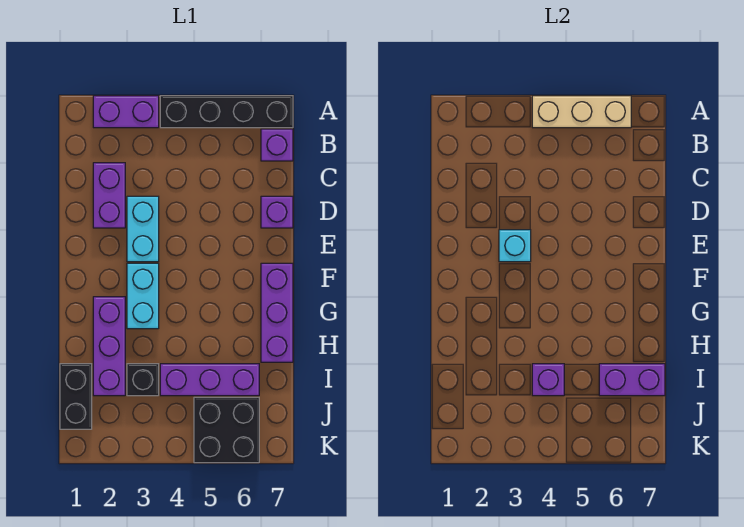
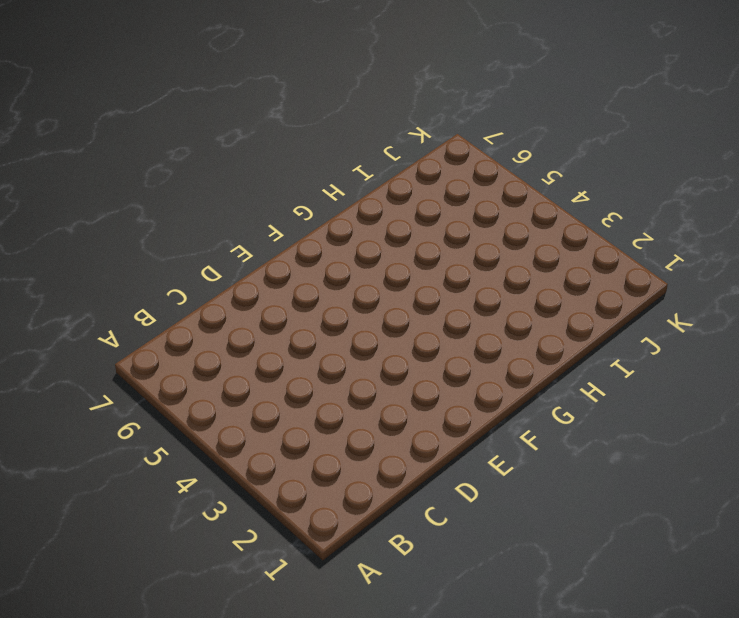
none -> purple brick A2:A3 level 1
none -> black brick A4:A7 level 1
none -> purple brick B7 level 1

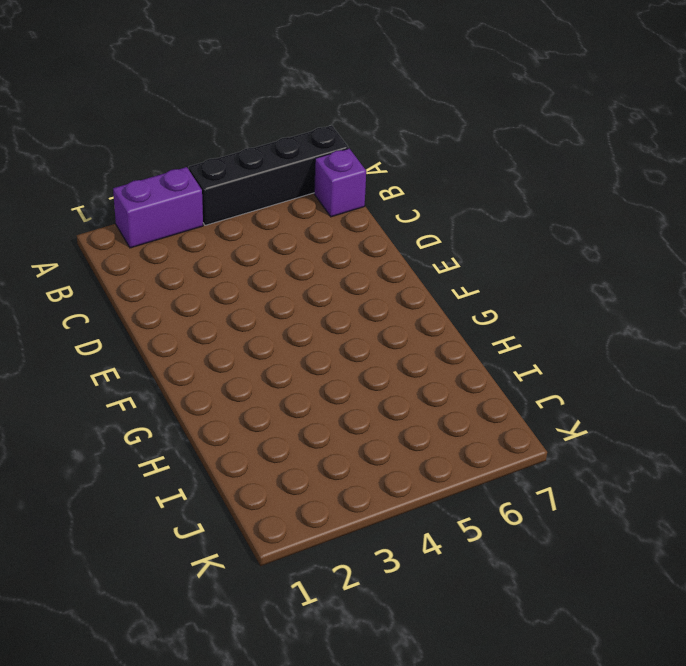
none -> purple brick C2:D2 level 1
none -> cyan brick D3:E3 level 1
none -> purple brick D7 level 1

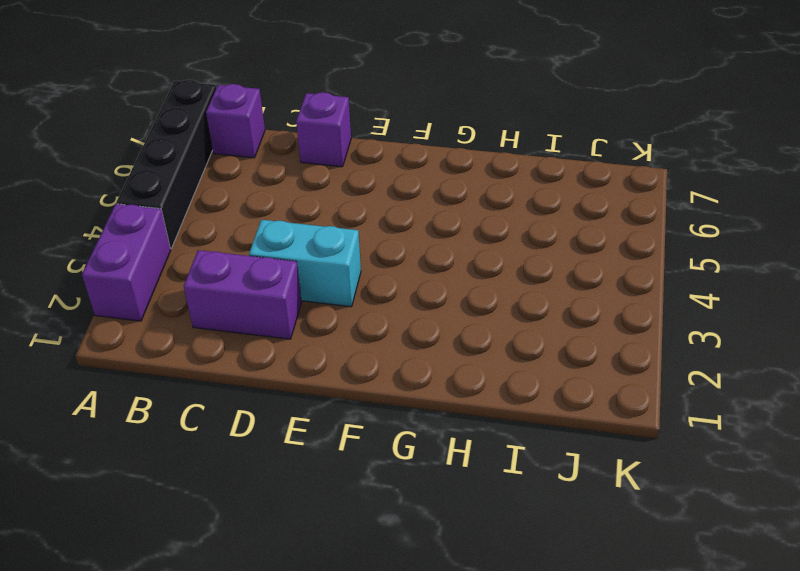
none -> cyan brick F3:G3 level 1
none -> purple brick F7:H7 level 1
none -> purple brick G2:I2 level 1

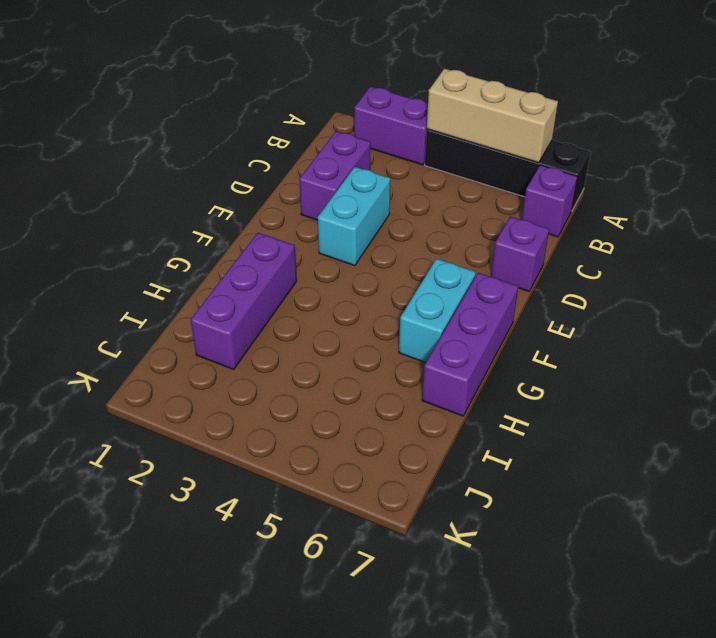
cyan brick F6:G6 level 1 -> cyan brick F3:G3 level 1
none -> black brick I1:J1 level 1
none -> black brick I3 level 1
none -> purple brick I4:I6 level 1

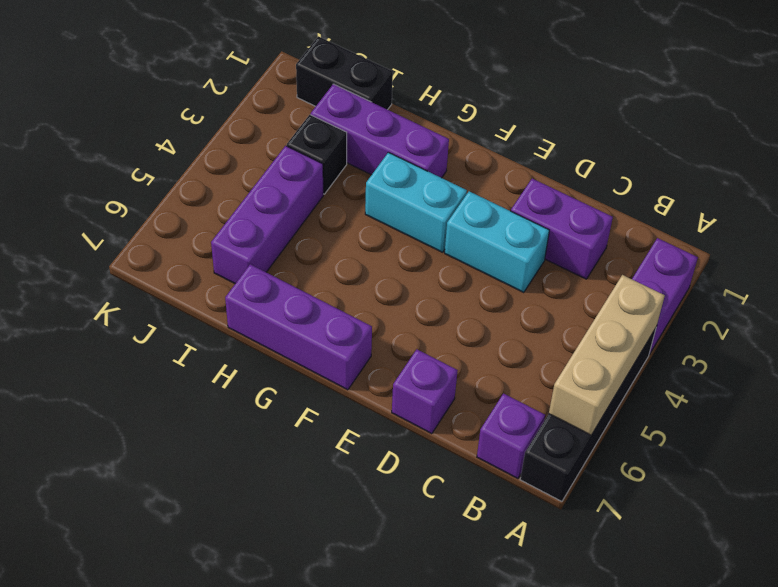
none -> black brick J5:K6 level 1
none -> cyan brick E3 level 2
none -> purple brick I4 level 2

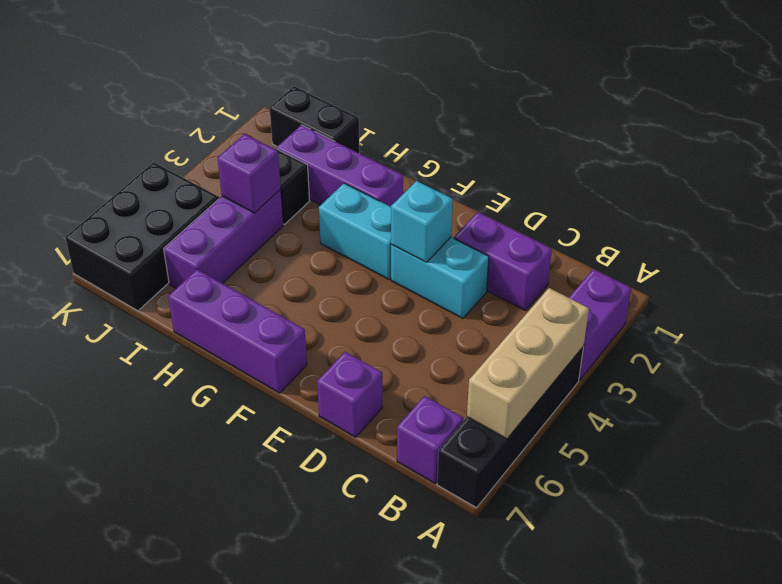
black brick J5:K7 level 1 -> black brick J5:K6 level 1
none -> purple brick I6:I7 level 2

